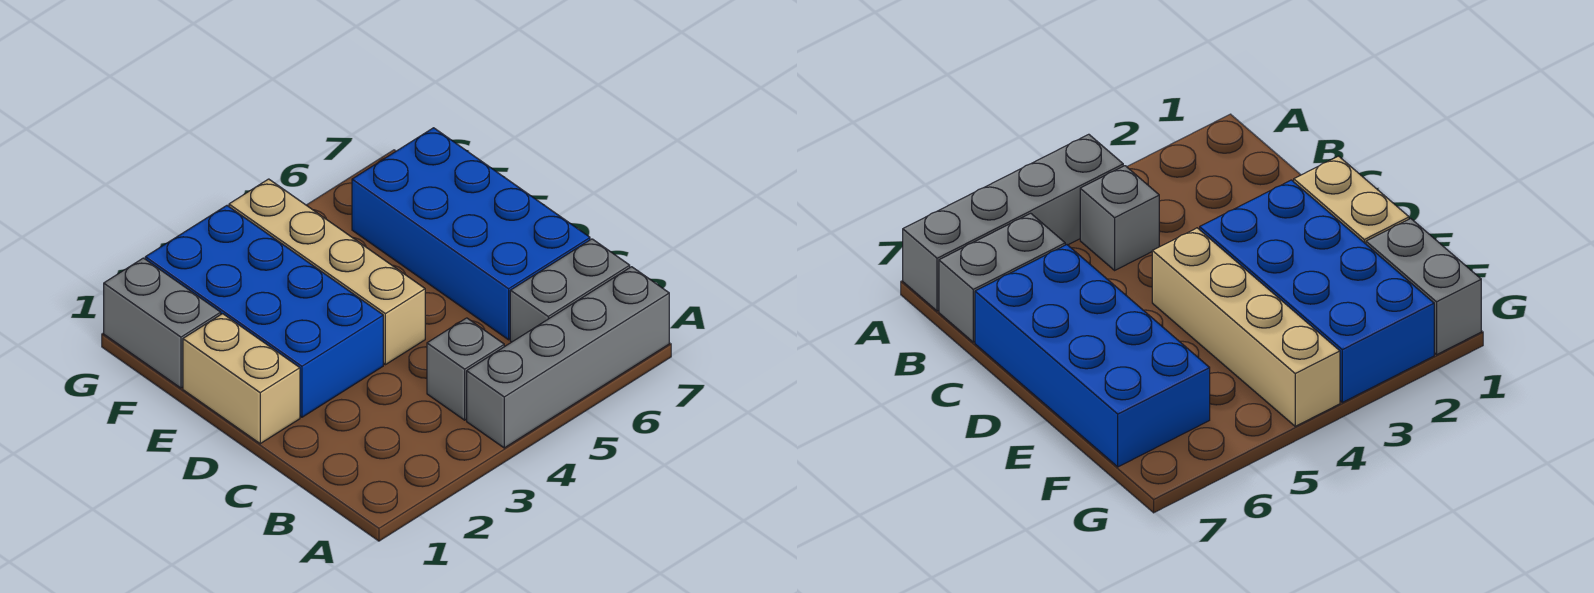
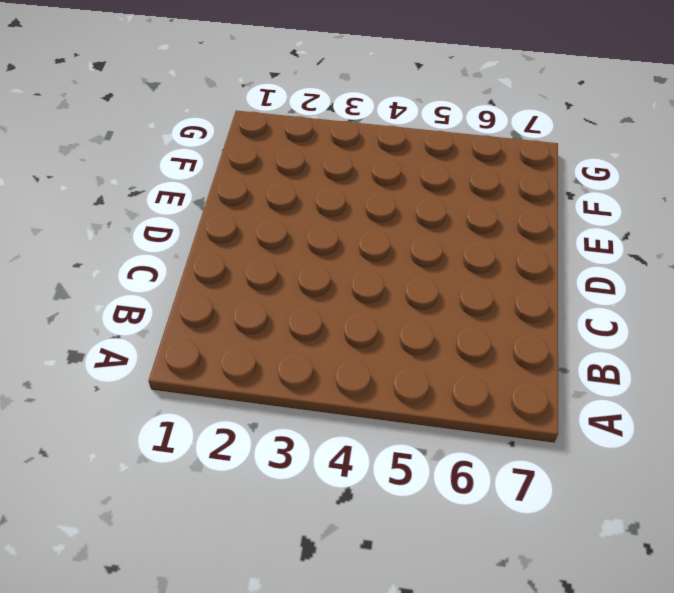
none -> grey brick A4:A7 level 1
none -> grey brick B4 level 1

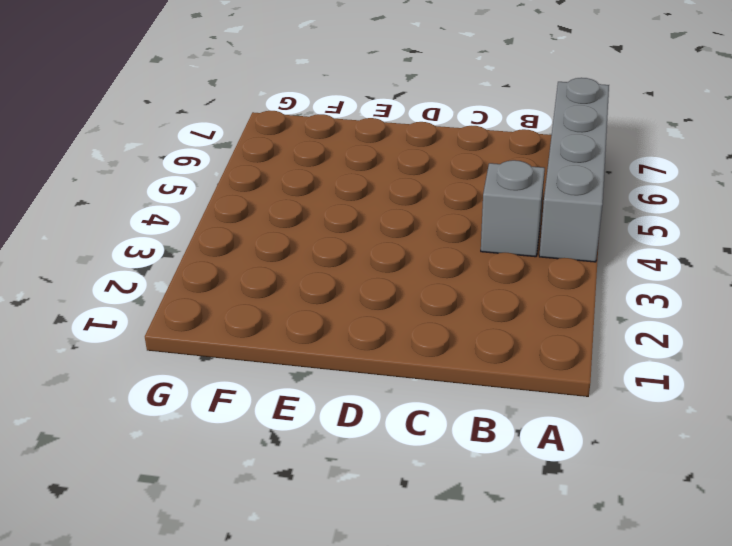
none -> grey brick B6:B7 level 1
none -> blue brick C6:F7 level 1

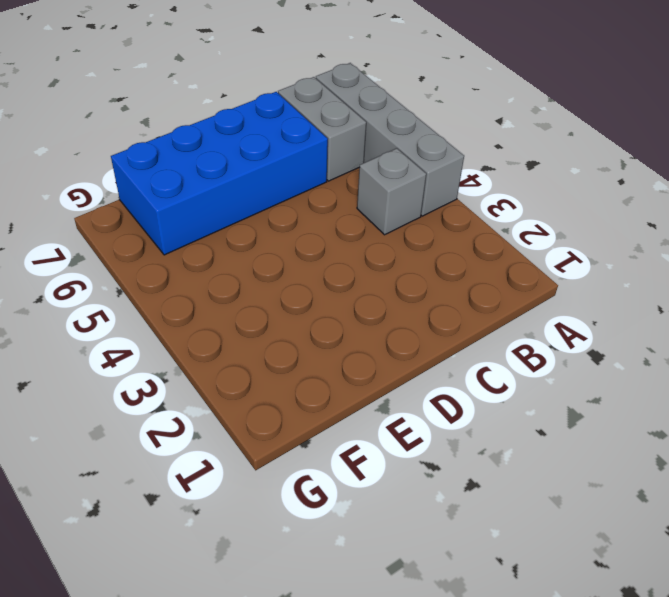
none -> tan brick D1:E1 level 1
none -> blue brick D2:G3 level 1

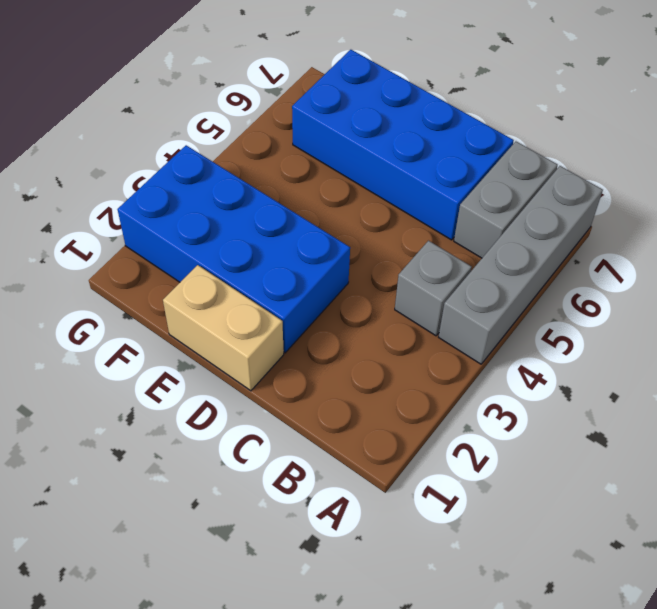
none -> tan brick D4:G4 level 1
none -> grey brick F1:G1 level 1

